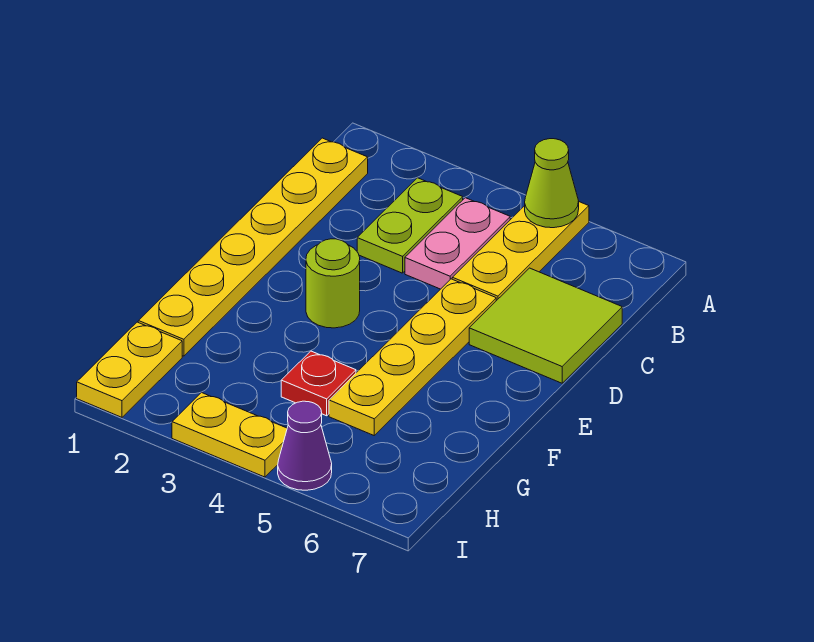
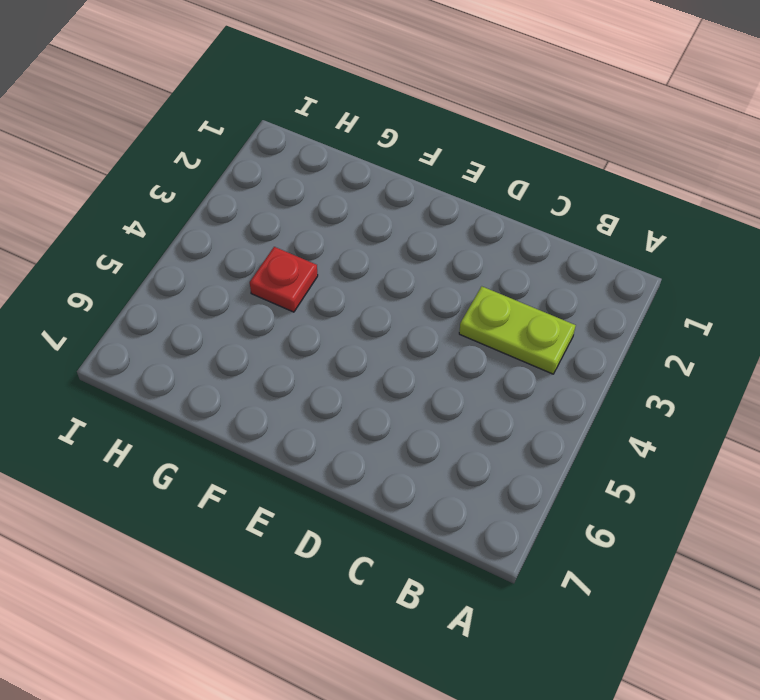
none -> yellow plate A5:C5 level 1
none -> yellow plate B1:G1 level 1
none -> pink plate B4:C4 level 1

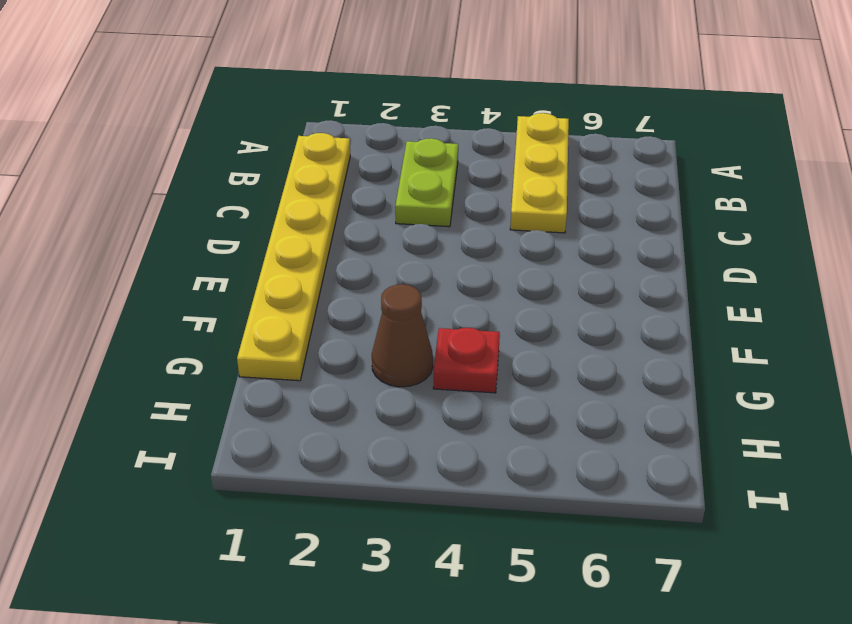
brown cone G3 level 1 -> none
none -> pink plate B4:C4 level 1
none -> lime tile C6:D7 level 1
none -> yellow plate D5:G5 level 1

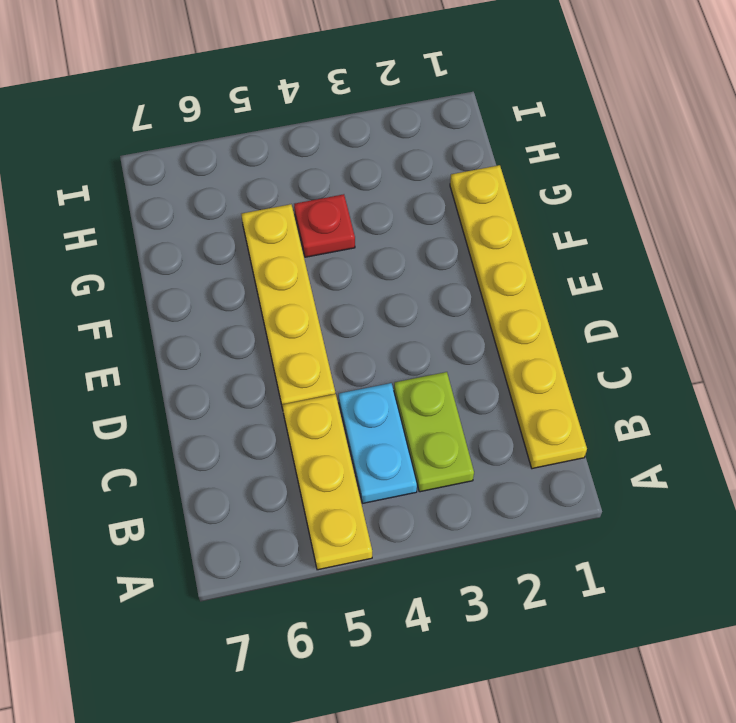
cyan plate B4:C4 level 1 -> pink plate B4:C4 level 1
none -> lime tile C6:D7 level 1
none -> lime round brick E3 level 1
none -> yellow plate H1:I1 level 1

